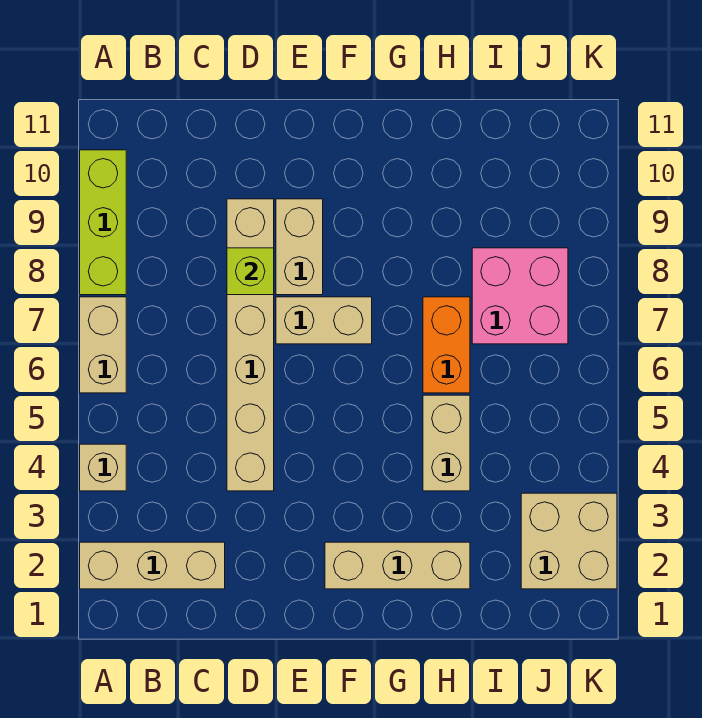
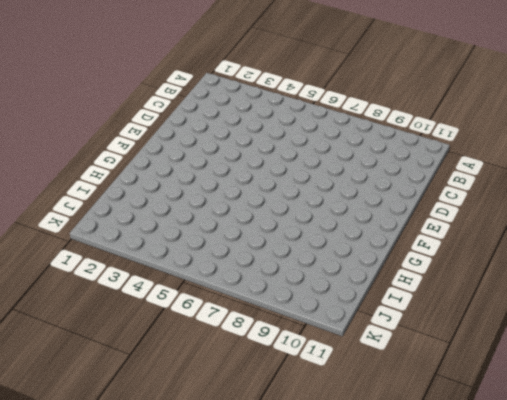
none -> tan brick A2:C2 level 1
none -> tan brick A4 level 1
none -> tan brick A6:A7 level 1

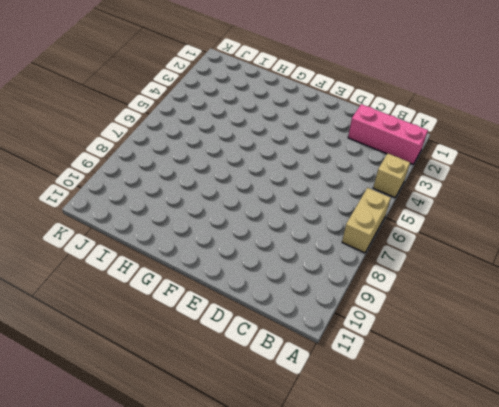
pink brick A2:C2 level 1 -> tan brick A2:C2 level 1
none -> lime brick A8:A10 level 1
none -> tan brick D4:D9 level 1
none -> tan brick E7:F7 level 1

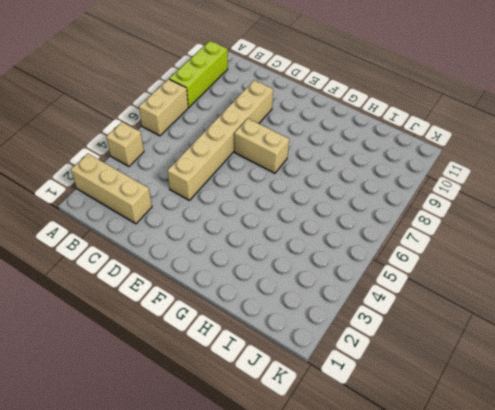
none -> tan brick E8:E9 level 1
none -> tan brick F2:H2 level 1
none -> tan brick H4:H5 level 1

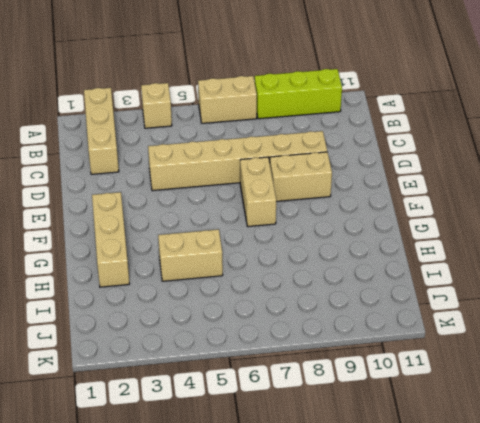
none -> orange brick H6:H7 level 1
none -> pink brick I7:J8 level 1
none -> tan brick J2:K3 level 1

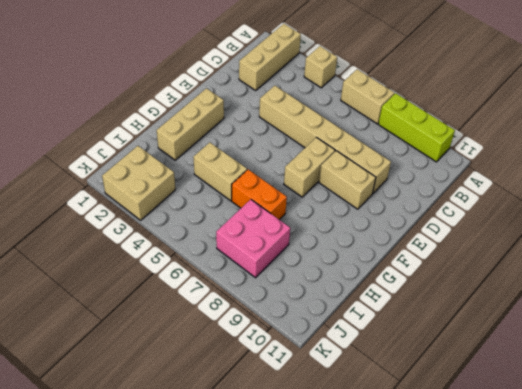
none -> lime brick D8 level 2

